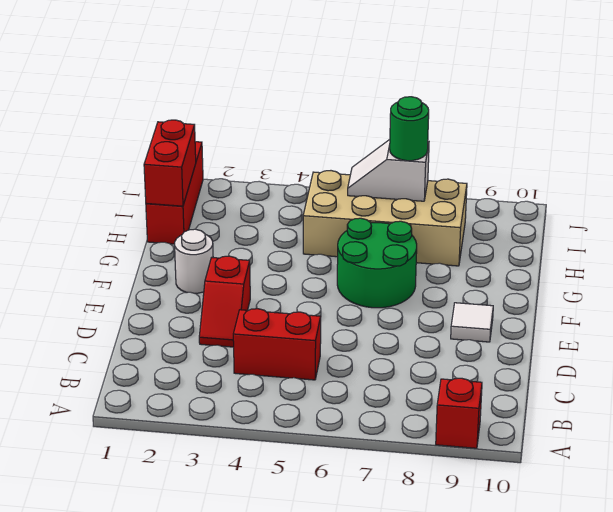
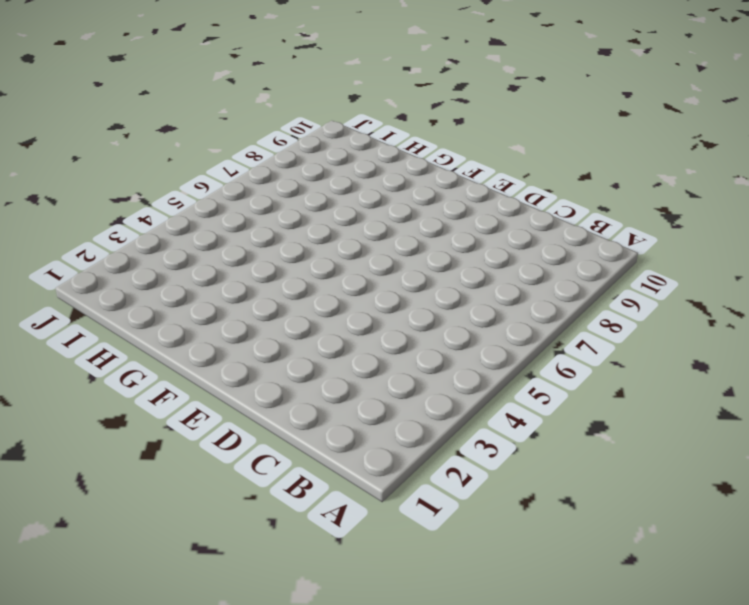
none -> red brick A9 level 1
none -> red brick C4:C5 level 1

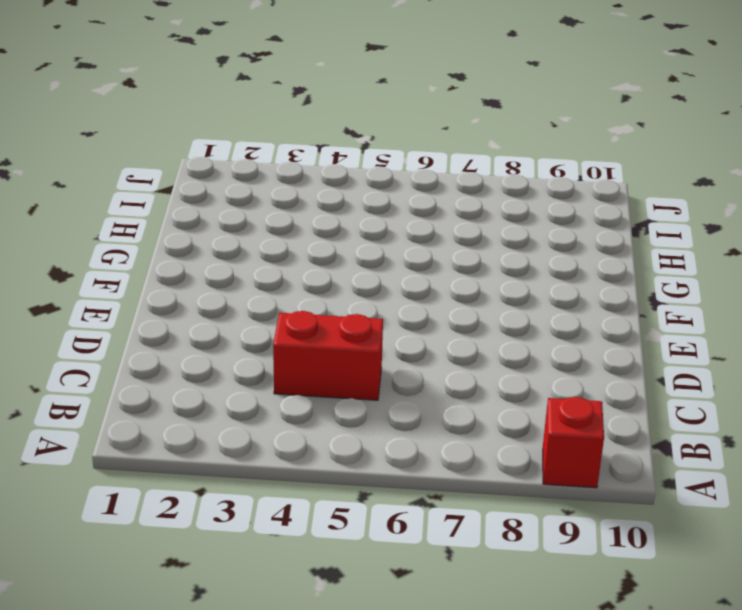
none -> red slope D3:E3 level 1 top E
none -> white tile E9 level 1

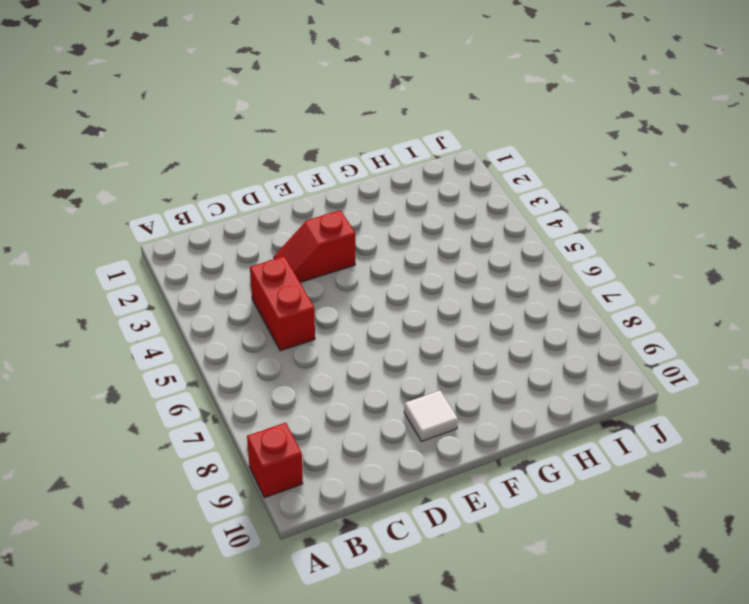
none -> white round brick F2 level 1
none -> green round brick F6:G7 level 1

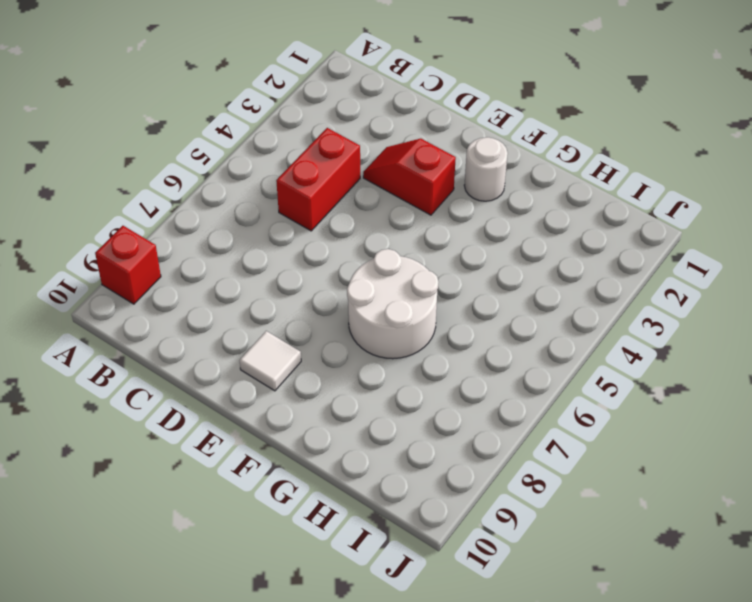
white round brick F6:G7 level 1 -> green round brick F6:G7 level 1
none -> red brick H1:J1 level 1
none -> tan brick H5:I8 level 1

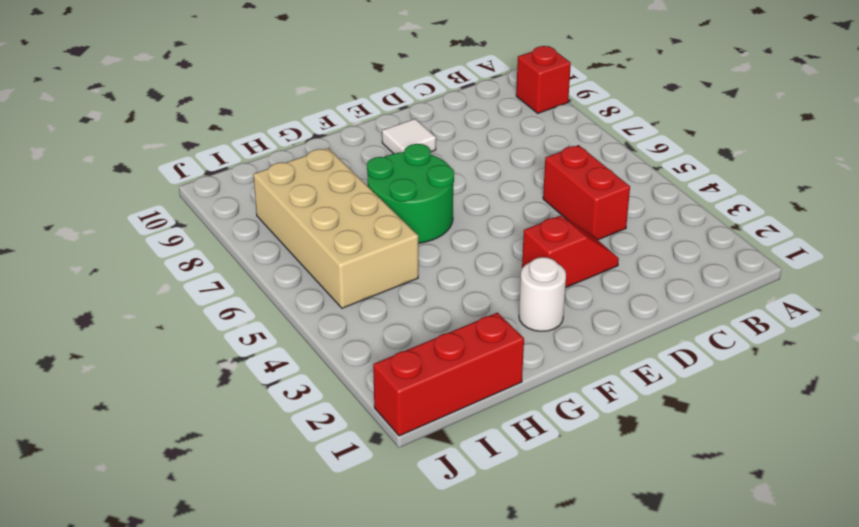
none -> red brick H1:I1 level 2
none -> white slope I6:I7 level 2 top 7

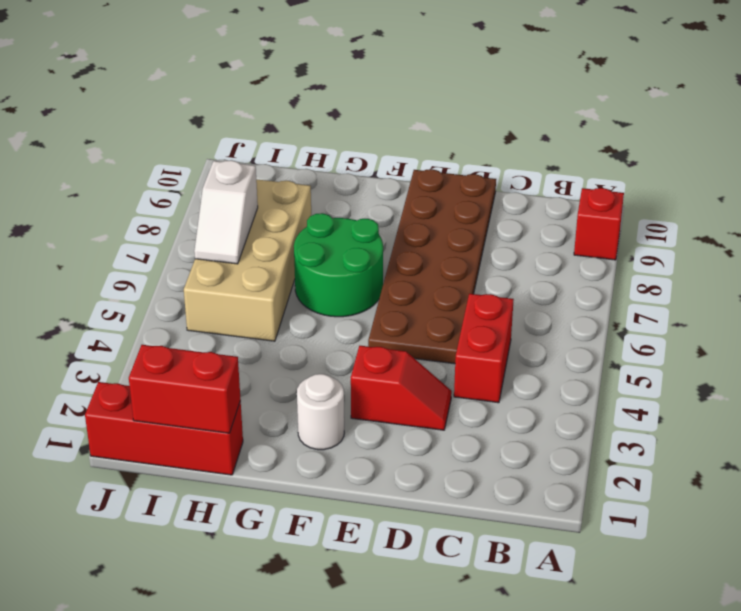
brown plate D5:E10 level 1 -> white tile E9 level 1
none -> green round brick I7 level 3

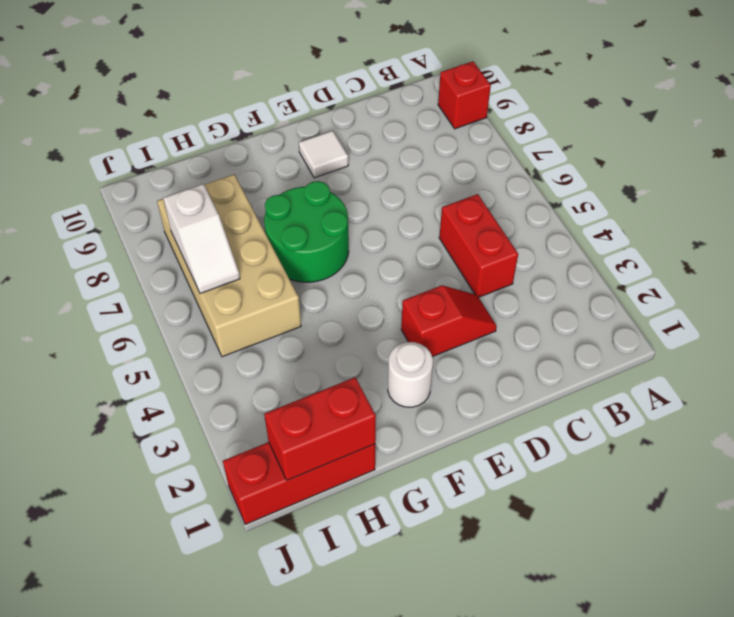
none -> green round brick I7 level 3

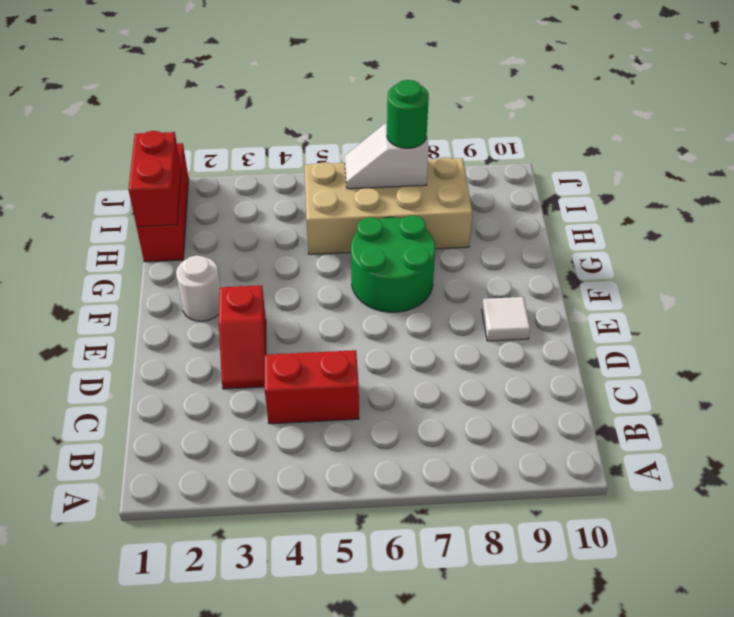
none -> red brick A9 level 1

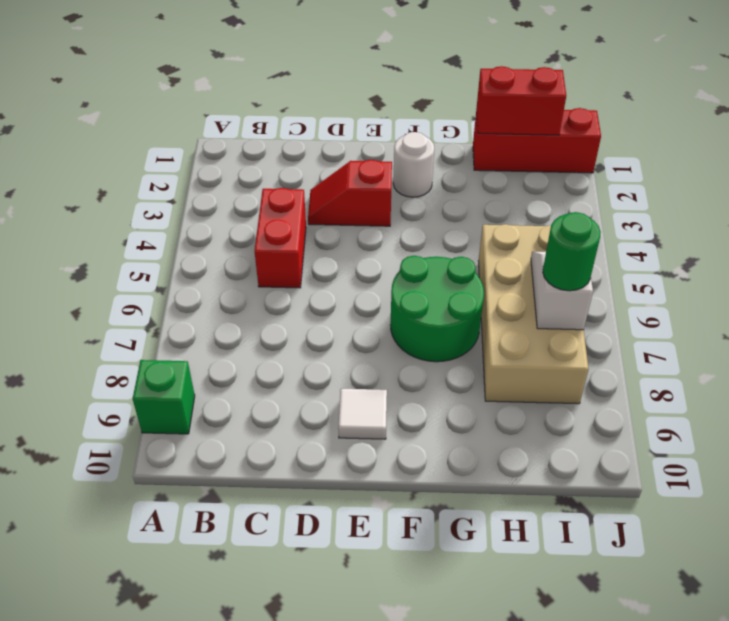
green brick A9 level 1 -> red brick A9 level 1

